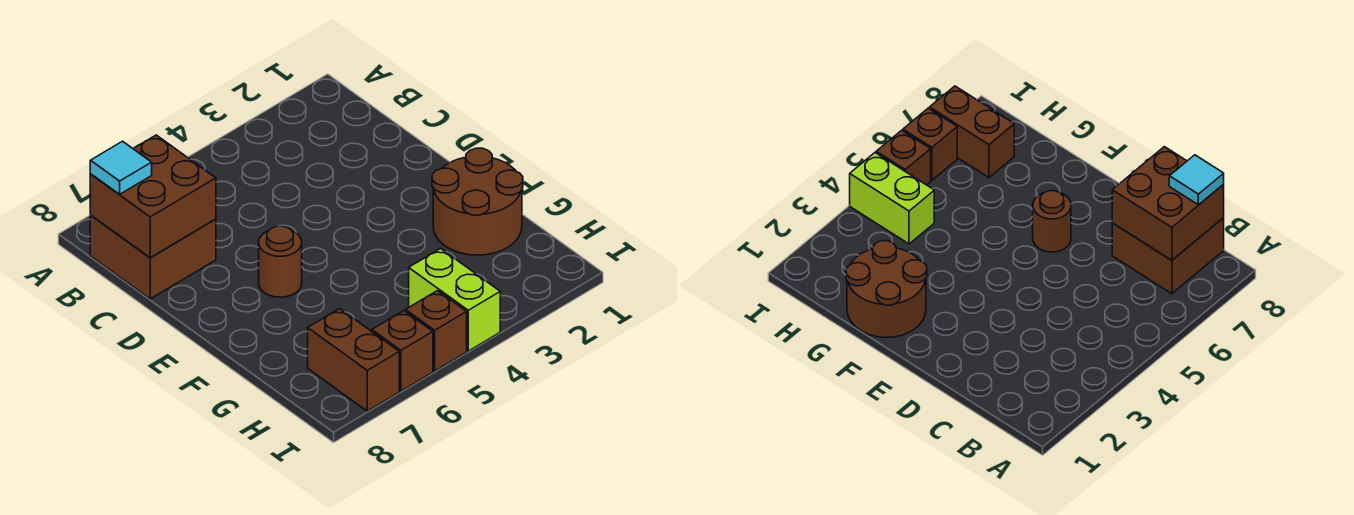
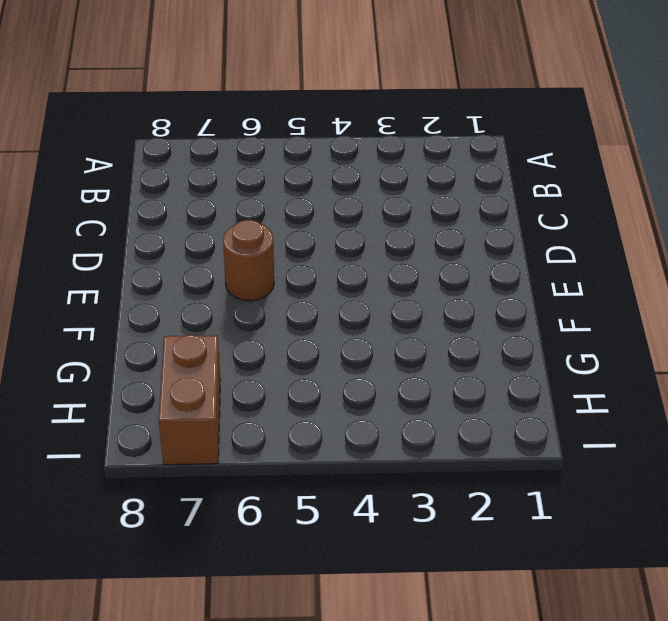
none -> brown brick B7:C8 level 1
none -> brown round brick F1:G2 level 1

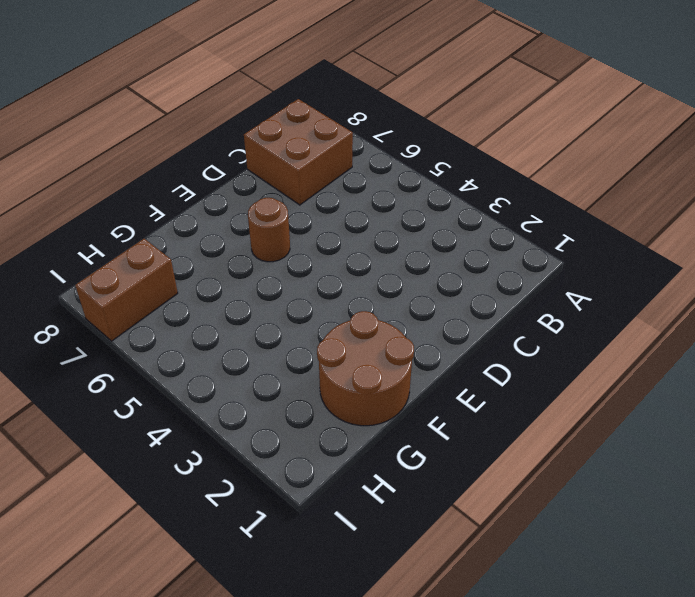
none -> lime brick H4:I4 level 1
none -> brown brick I5 level 1

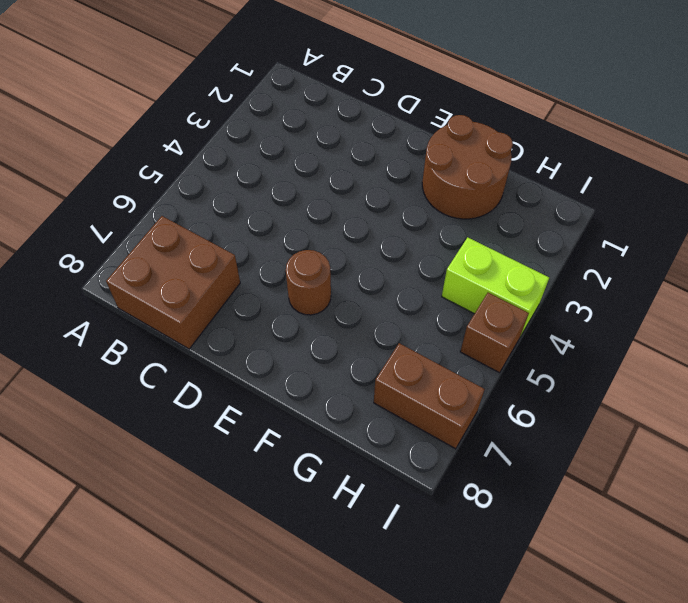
none -> brown brick I6 level 1
none -> brown brick B7:C8 level 2

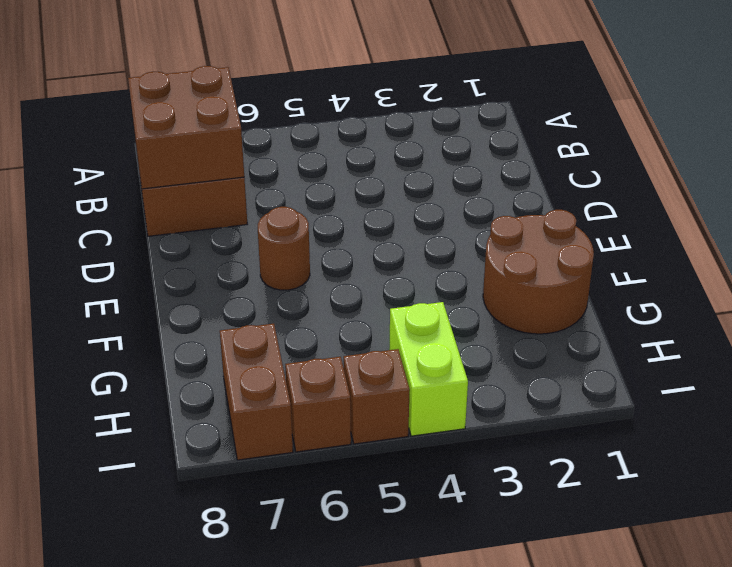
none -> cyan tile B8 level 3

